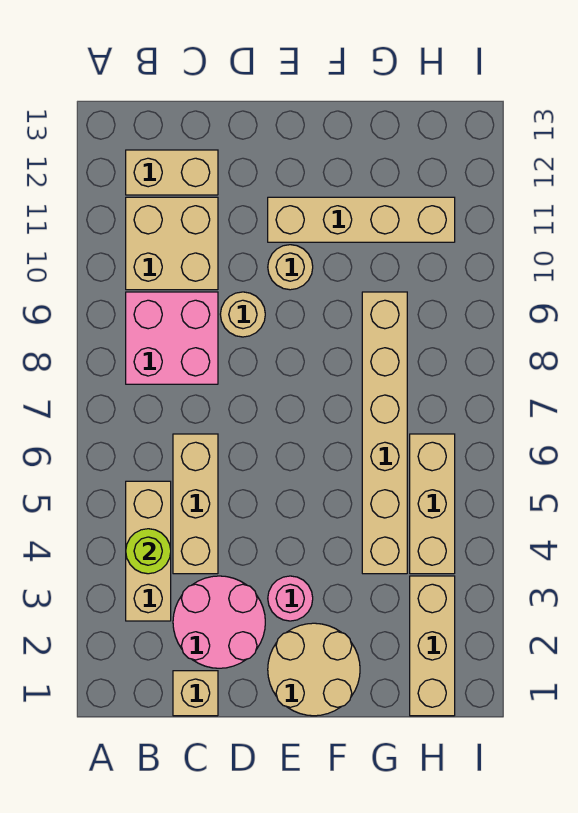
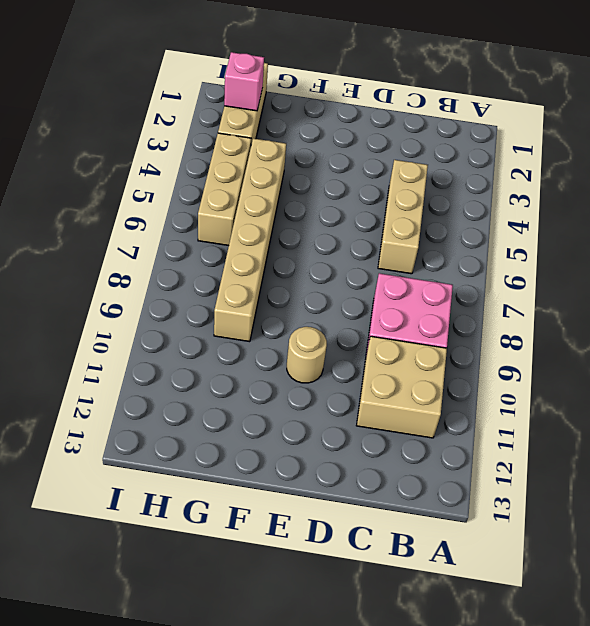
pink brick H2 level 2 -> none
none -> tan brick B3:B5 level 1
none -> tan brick B12:C12 level 1
none -> tan brick C1 level 1

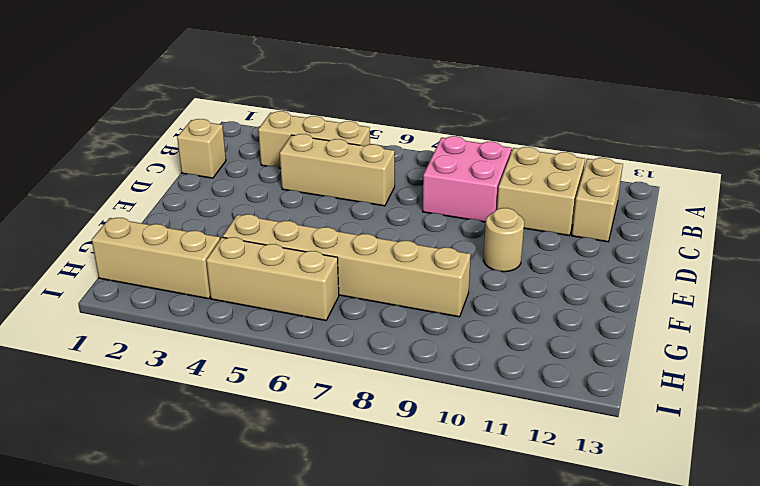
none -> pink round brick C2:D3 level 1
none -> tan round brick D9 level 1
none -> tan round brick E1:F2 level 1

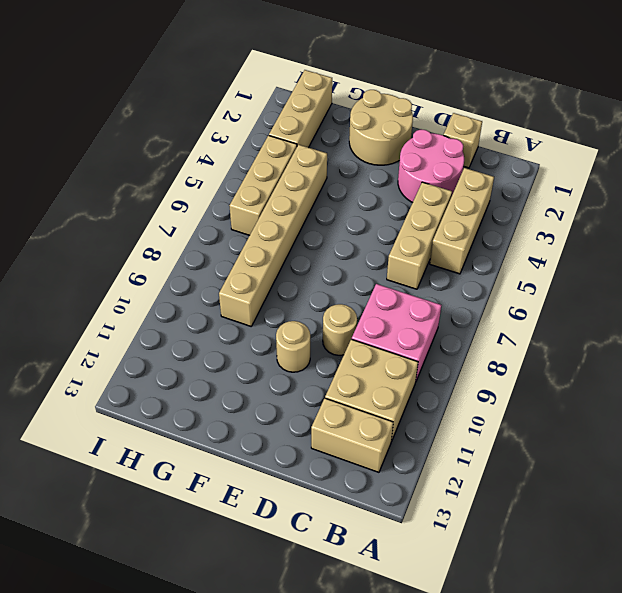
none -> pink round brick E3 level 1
none -> tan brick E11:H11 level 1
none -> lime round brick B4 level 2

